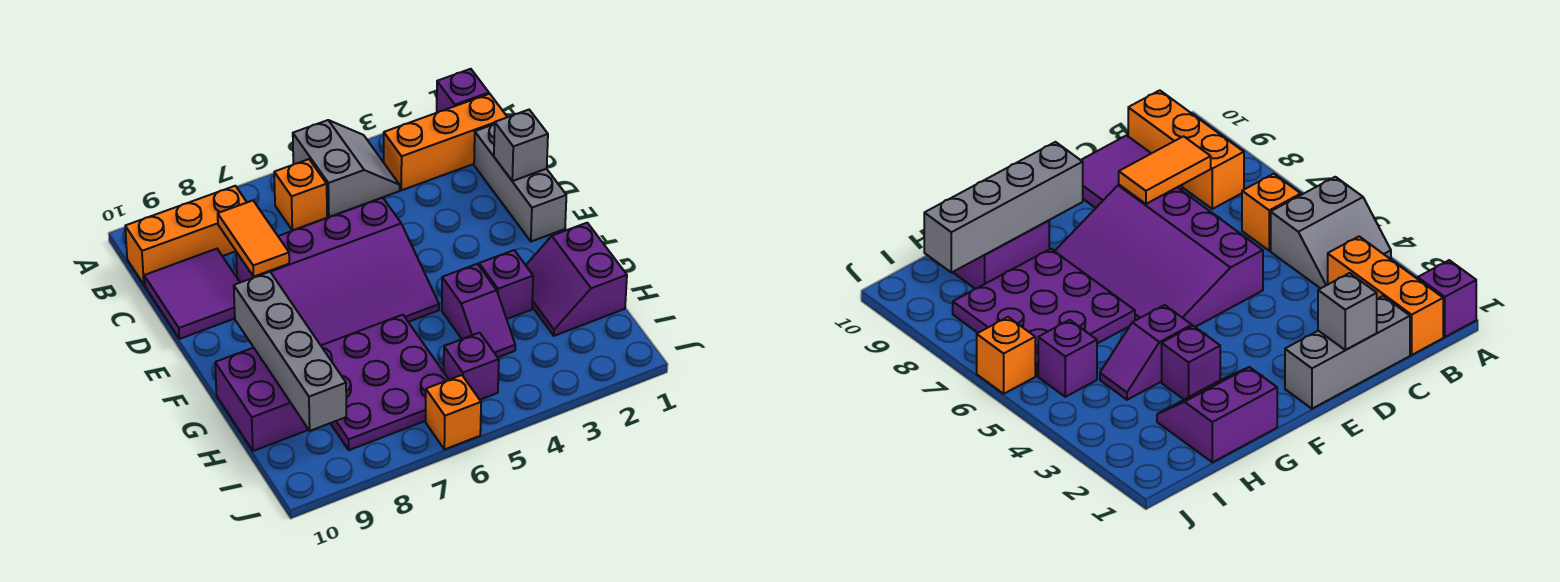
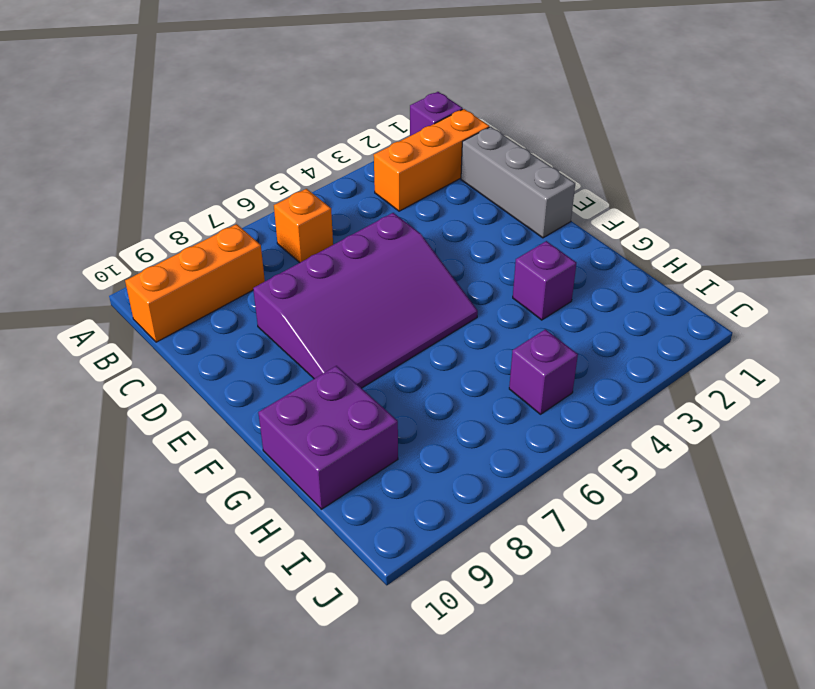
none -> grey slope A4:B5 level 1 top 5
none -> purple tile C9:D10 level 1
none -> purple slope G1:H2 level 1 top 1

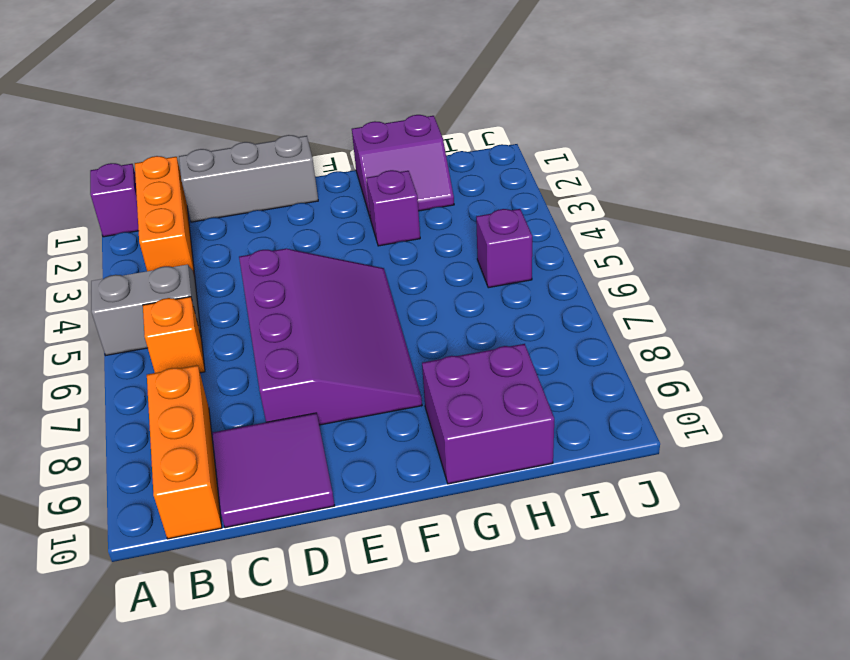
none -> purple slope G4:H4 level 1 top G
none -> purple plate G6:I8 level 1
none -> orange brick J6 level 1

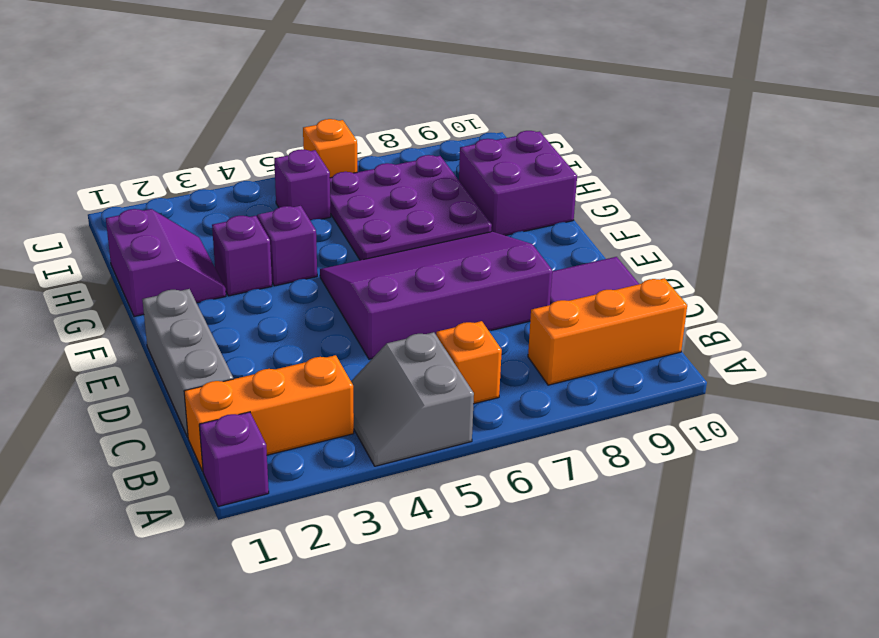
none -> orange tile C8:D8 level 2
none -> grey brick D1 level 2
none -> grey brick F9:I9 level 2

